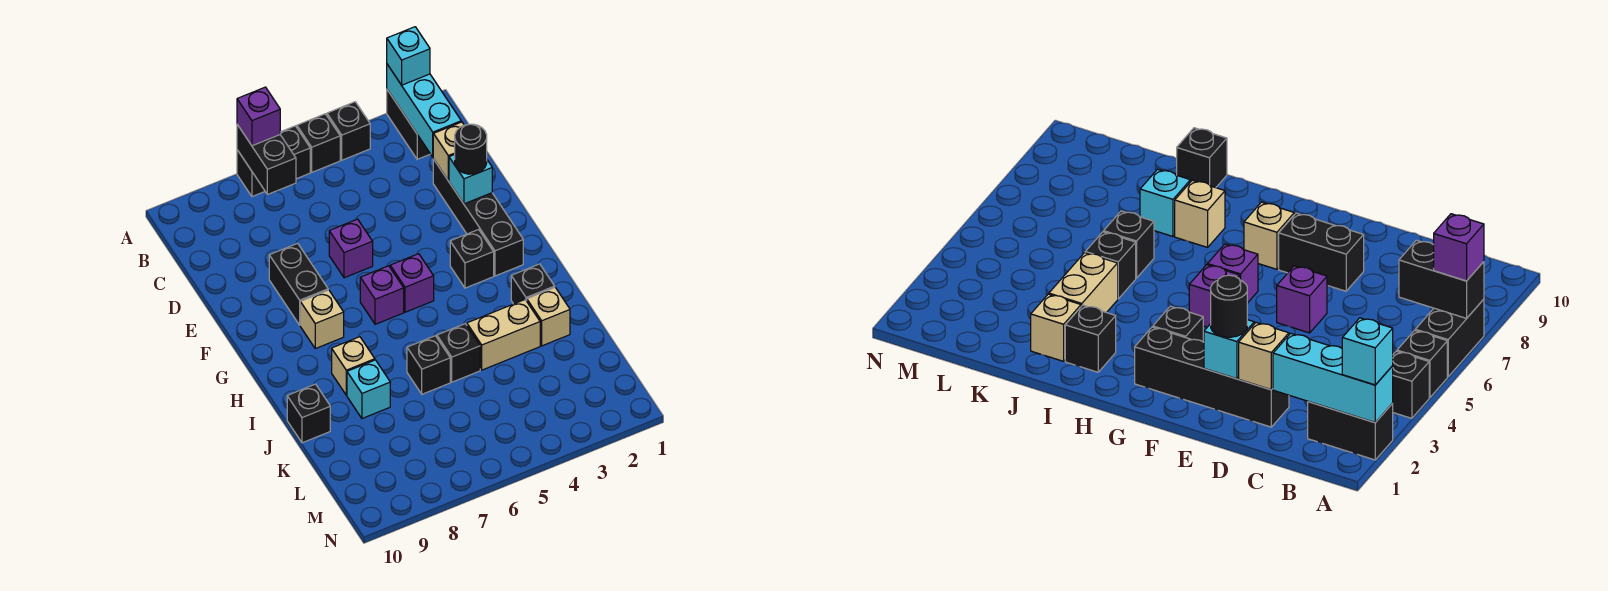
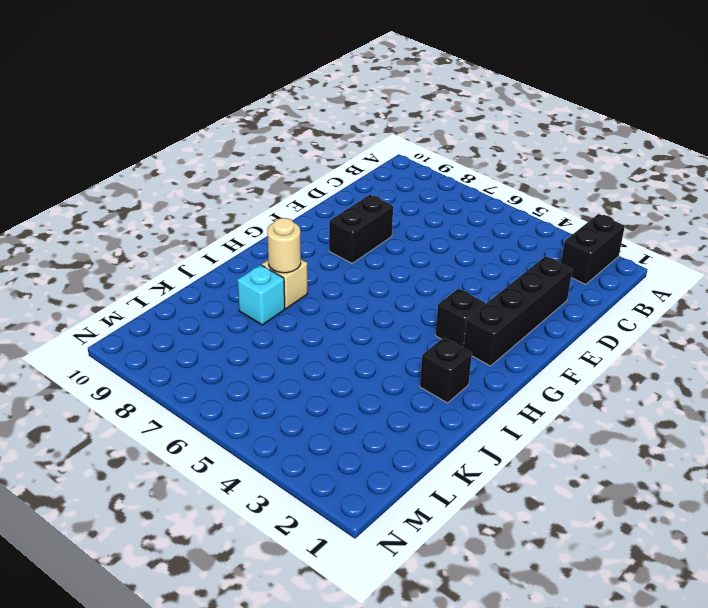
tan round brick I8 level 2 -> none
none -> black brick A4 level 1
none -> black brick A5 level 1
none -> black brick A6:A7 level 1

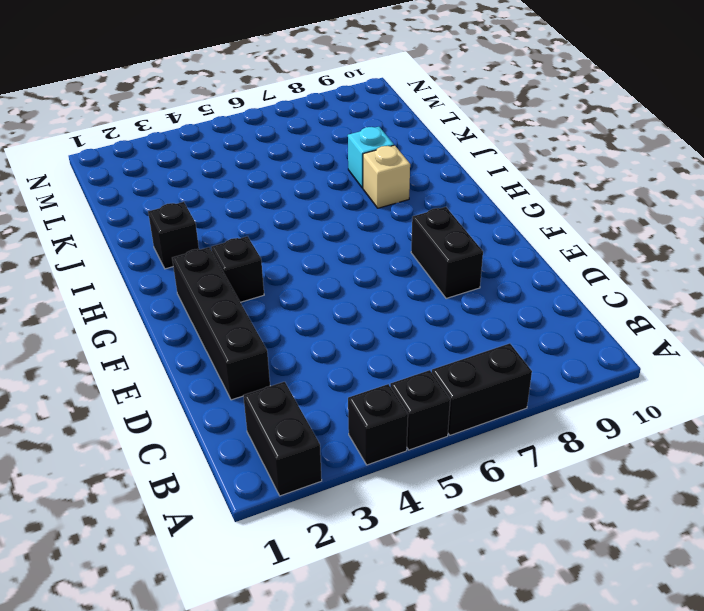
none -> purple brick E6 level 1
none -> purple brick G5 level 1
none -> purple brick G6 level 1

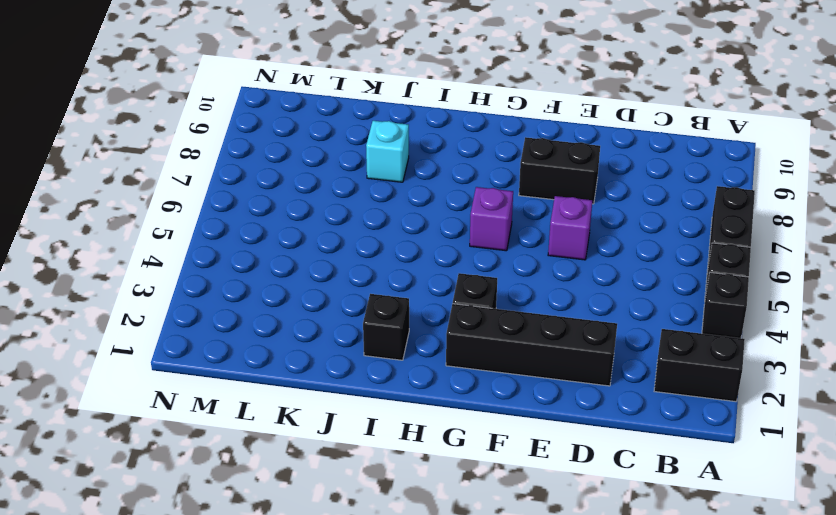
none -> purple brick G5 level 1
none -> tan brick G8 level 1
none -> tan brick I8 level 1

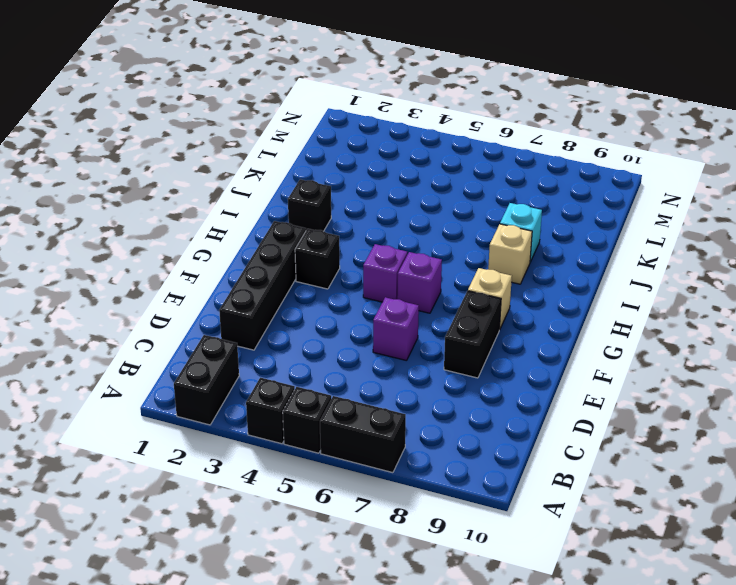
none -> tan brick J2 level 1
none -> tan brick J3:J4 level 1
none -> black brick J5 level 1

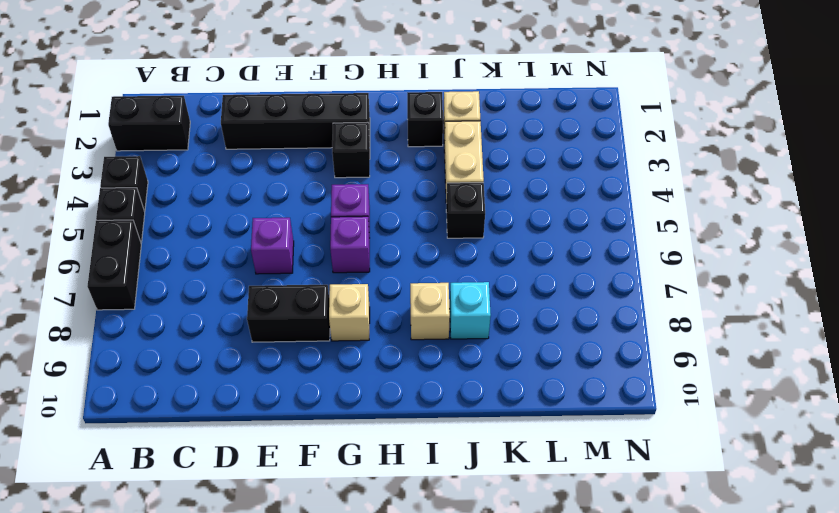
none -> black brick J6 level 1
none -> black brick J10 level 1
none -> cyan brick A2:C2 level 2

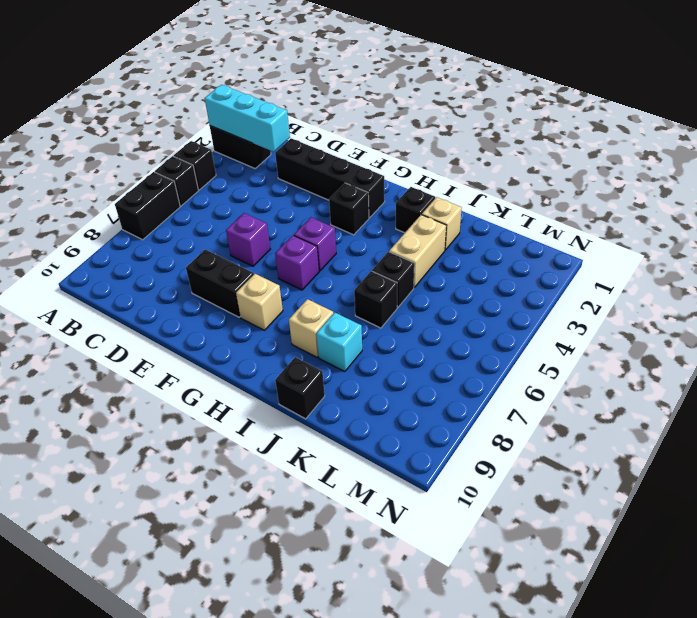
none -> black brick A7:B7 level 2
none -> tan brick D2 level 2
none -> cyan brick E2 level 2

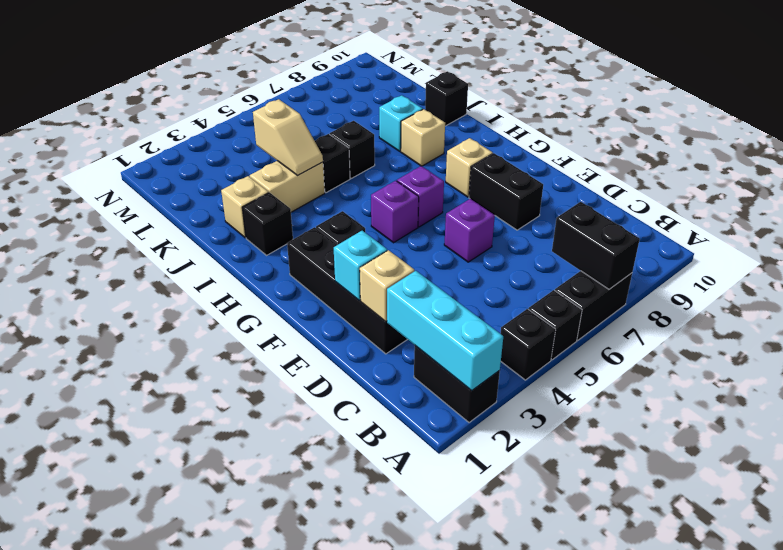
tan slope J4:K4 level 2 top K -> none
none -> cyan brick A2 level 3
none -> purple brick A7 level 3
none -> black round brick E2 level 3

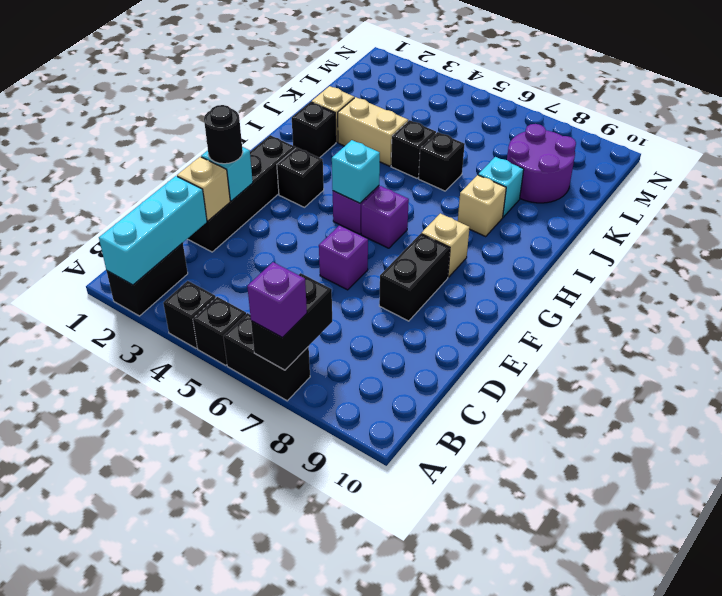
cyan brick G5 level 2 -> cyan brick A2 level 3
purple round brick K8:L9 level 1 -> none
none -> black brick J10 level 1

